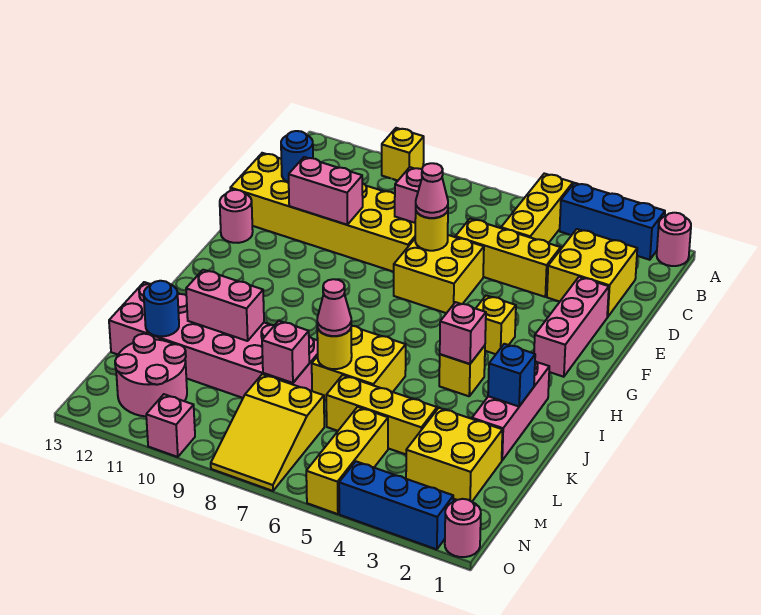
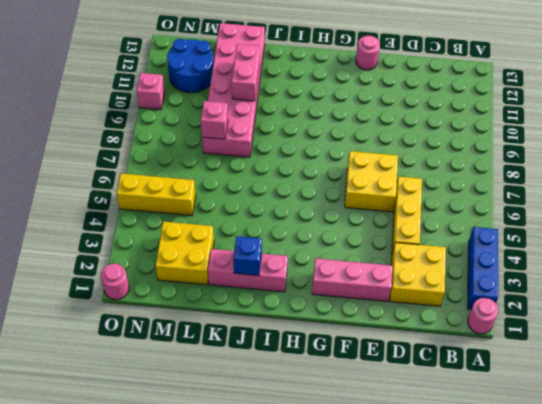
blue round brick M11:N12 level 1 -> pink round brick M11:N12 level 1
none -> yellow brick A5:C5 level 1
none -> yellow brick A10 level 1
none -> yellow brick D8:E13 level 1
none -> yellow brick G4 level 1

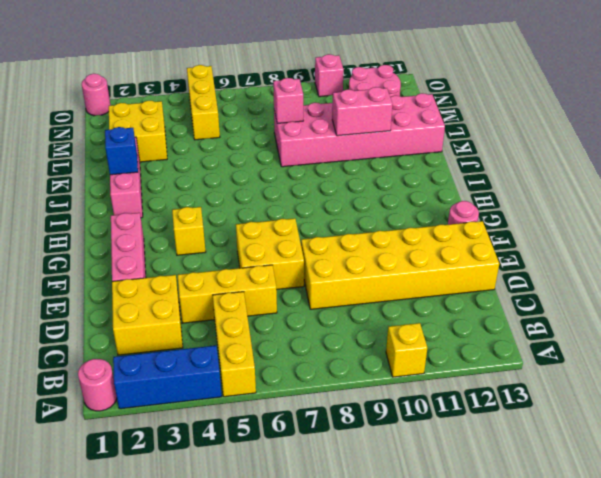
none -> yellow brick I4 level 1
none -> yellow brick J6:K7 level 1
none -> yellow brick L4:L6 level 1
none -> yellow slope M7:O8 level 1 top M

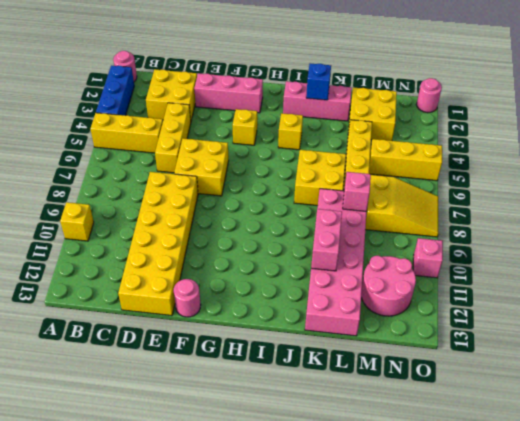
none -> blue brick O2:O4 level 1
none -> pink brick D8 level 2
none -> blue round brick D12 level 2
none -> yellow round brick E7 level 2

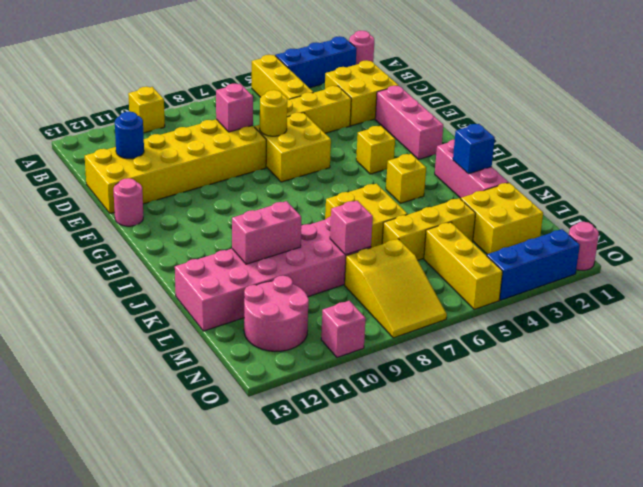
none -> pink brick E10:E11 level 2
none -> pink brick I4 level 2
none -> yellow round brick K7 level 2
none -> blue round brick L12 level 2

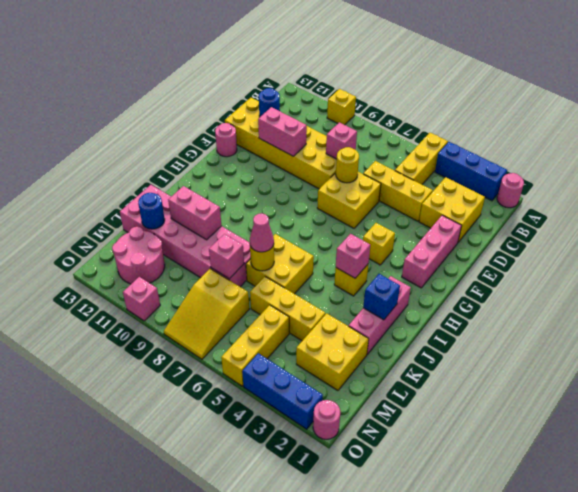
none -> pink cone E7 level 3

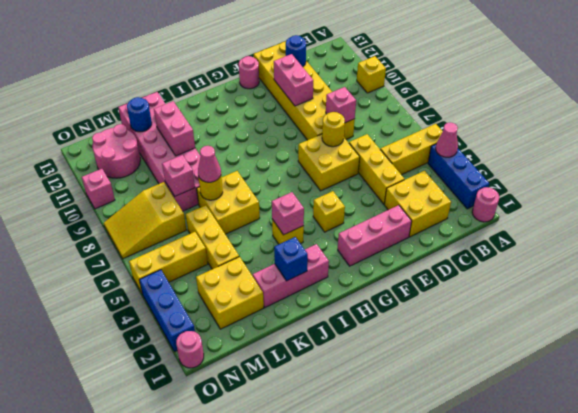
pink cone A4 level 2 -> pink cone E7 level 3

